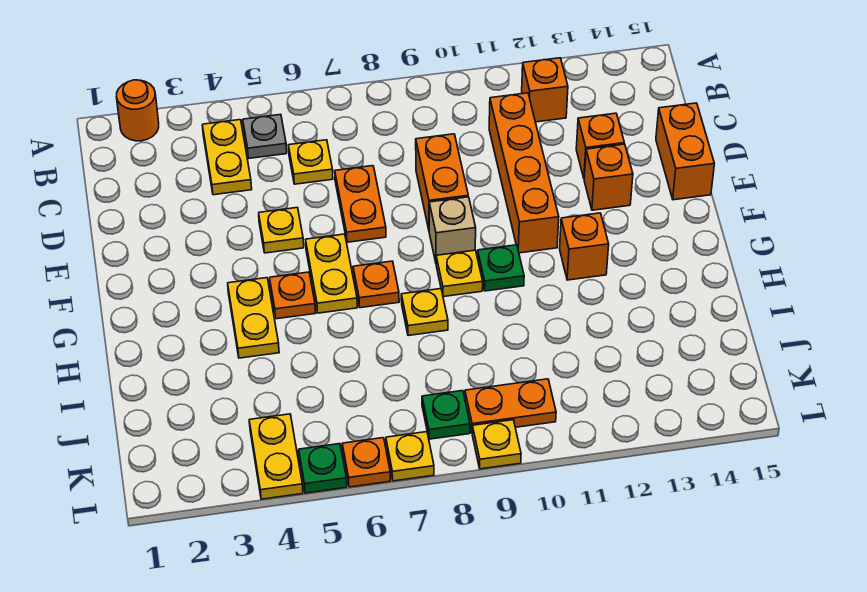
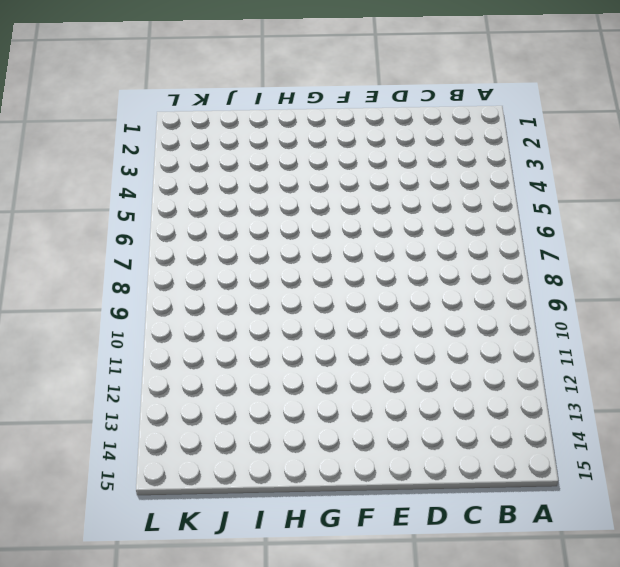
none -> orange round brick A2 level 1
none -> yellow plate B4:C4 level 1
none -> grey plate B5 level 1

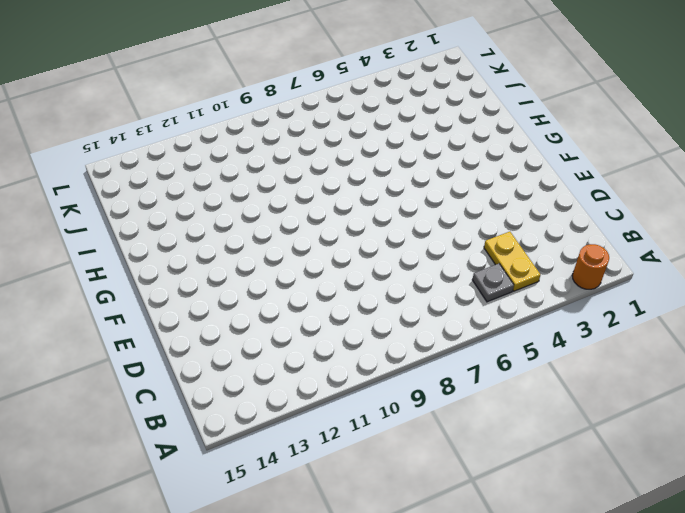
none -> orange brick B12 level 1
none -> yellow plate C6 level 1
none -> orange brick C11:F11 level 1

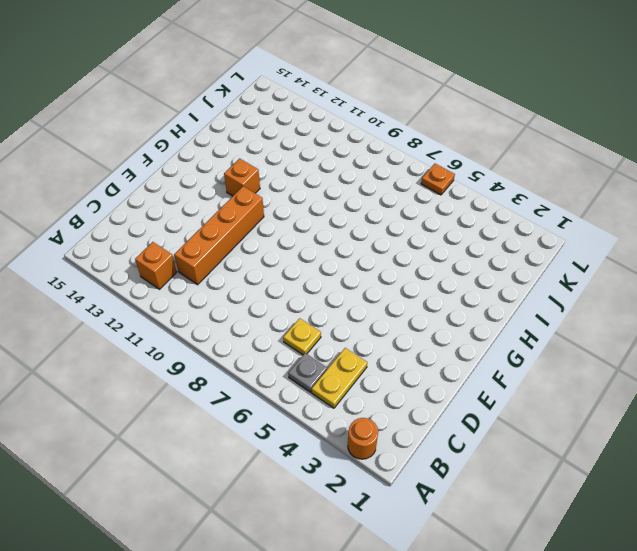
none -> orange plate D7:E7 level 1
none -> orange brick D9:E9 level 1
none -> orange brick D13 level 1

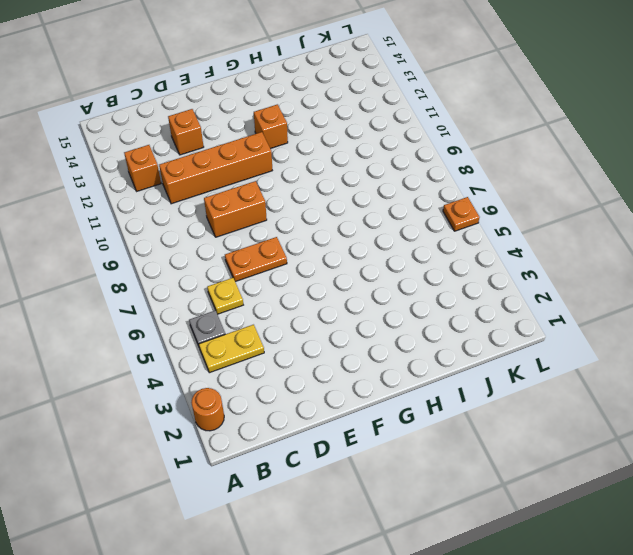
none -> orange brick D15:E15 level 1
none -> yellow plate E5 level 1
none -> orange brick E13 level 1

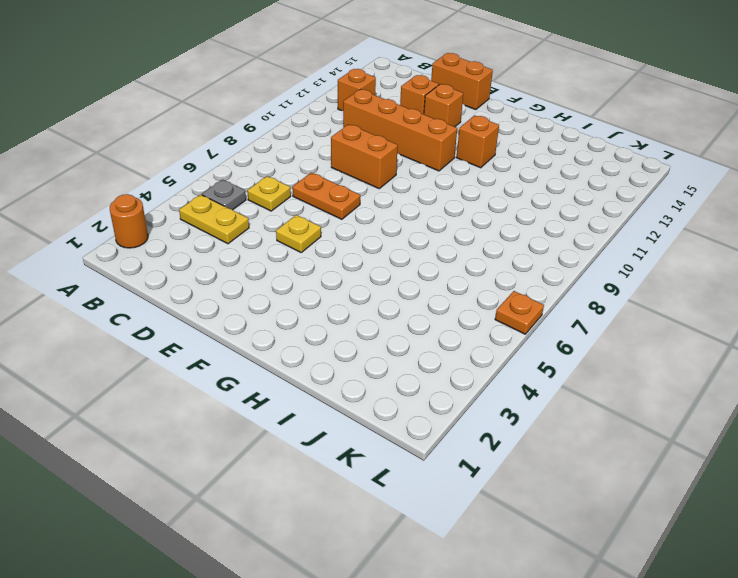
none -> yellow plate F6:G6 level 1
none -> tan brick F9 level 1
none -> yellow plate G4:H4 level 1

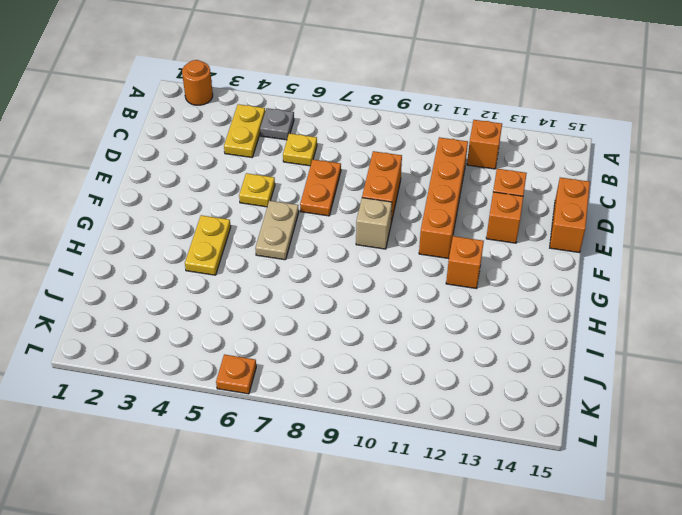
tan plate F6:G6 level 1 -> yellow plate F6:G6 level 1
none -> orange plate G5 level 1
none -> orange plate G7 level 1
none -> yellow plate G9 level 1

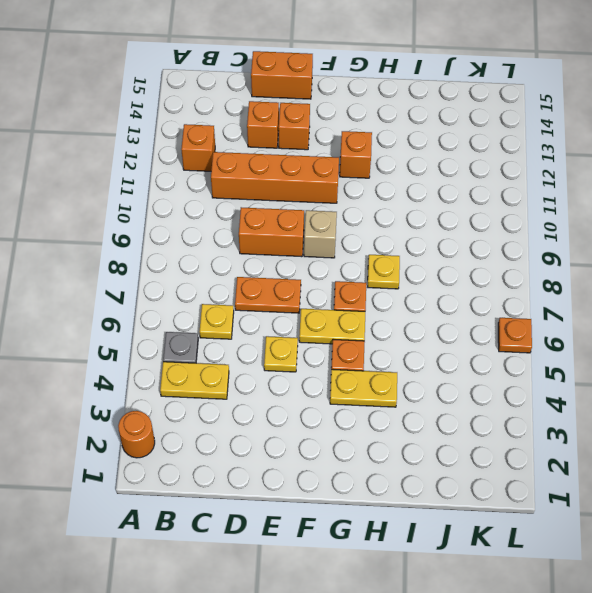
none -> yellow plate G9 level 1
none -> green plate G10 level 1
none -> yellow plate K4:L4 level 1

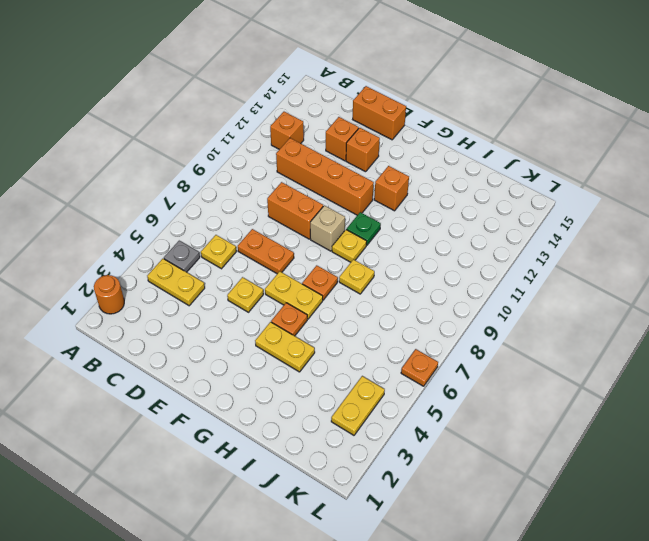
yellow plate K3:K4 level 1 -> yellow plate K4:L4 level 1
none -> green plate K8 level 1
none -> orange plate K9:K10 level 1
none -> green plate L5 level 1

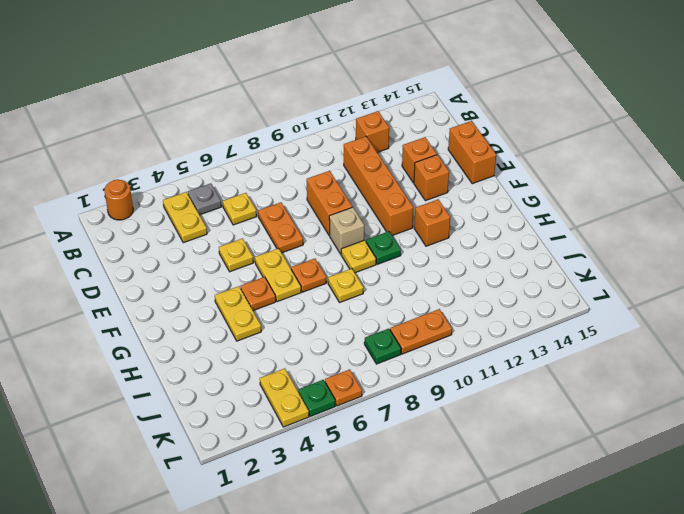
none -> yellow plate L7 level 1
none -> yellow plate L9 level 1

